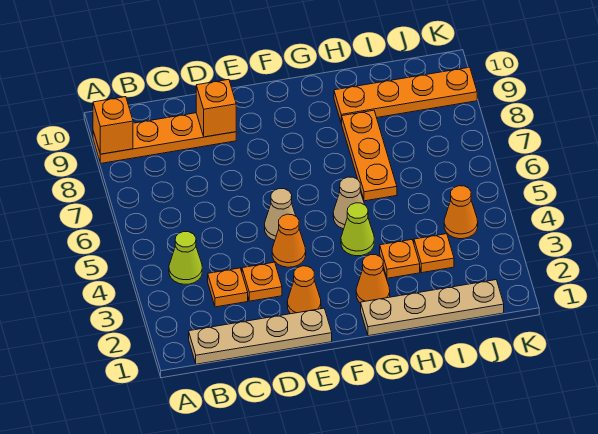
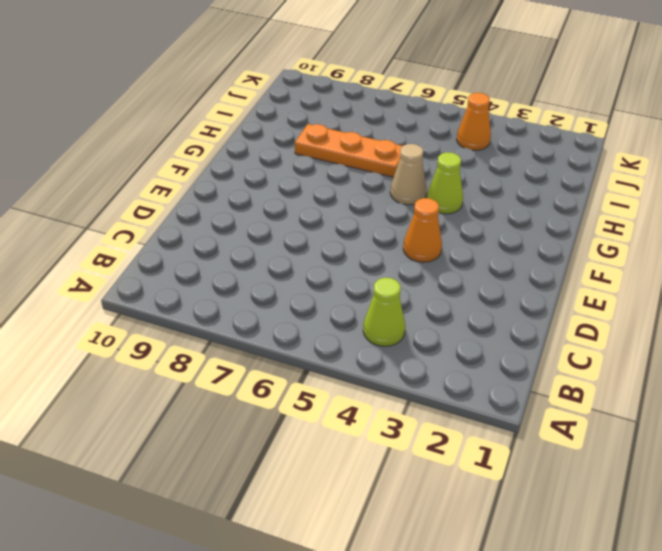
none -> orange plate A9:D9 level 1
none -> tan plate B1:E1 level 1
none -> orange plate C3 level 1

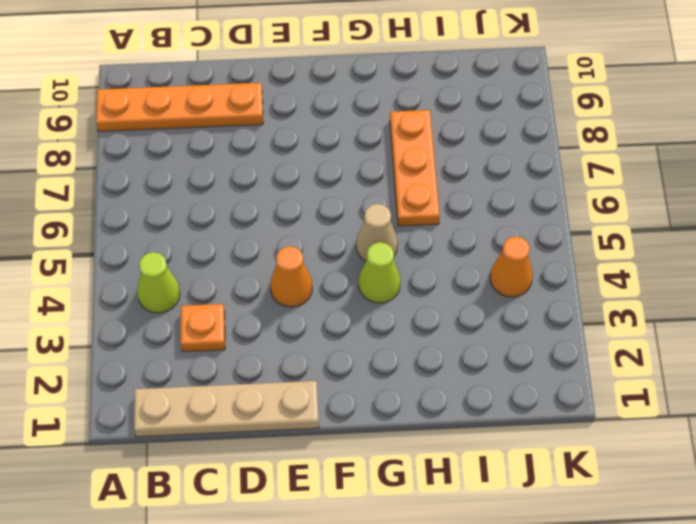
none -> orange plate D3 level 1
none -> orange cone E2 level 1
none -> tan cone E5 level 1

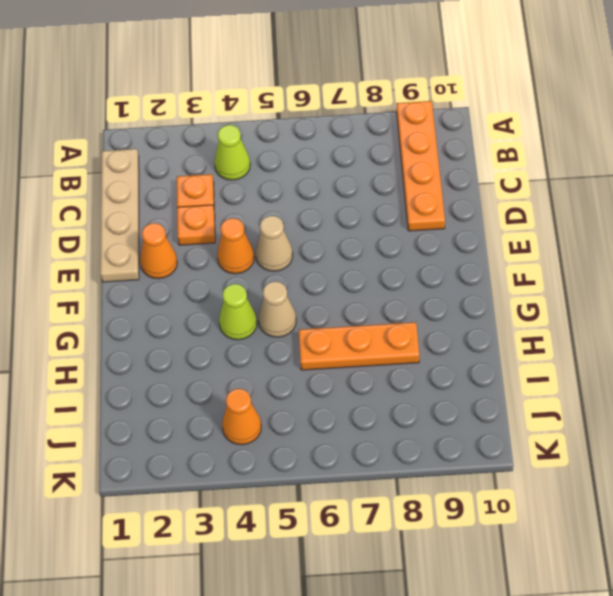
none -> tan plate G1:J1 level 1
none -> orange cone G2 level 1
none -> orange plate H3 level 1

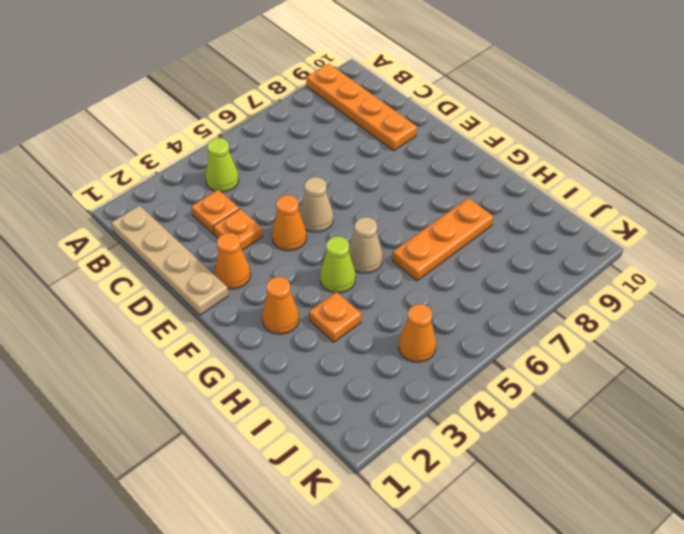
none -> tan plate G1:J1 level 1
none -> orange plate H9:K9 level 1
none -> orange plate I3 level 1

